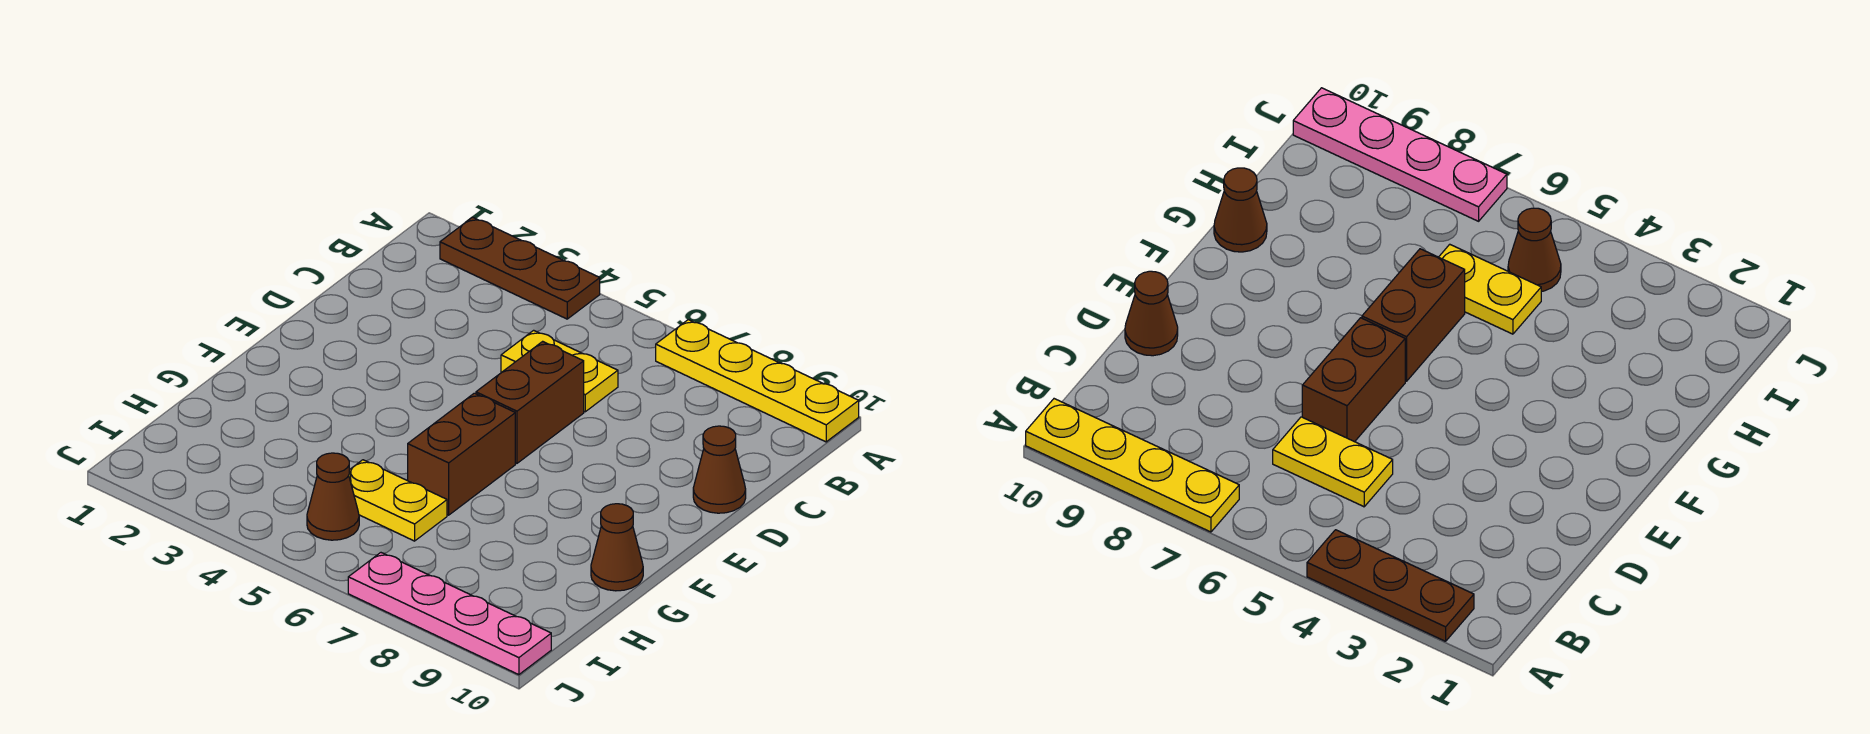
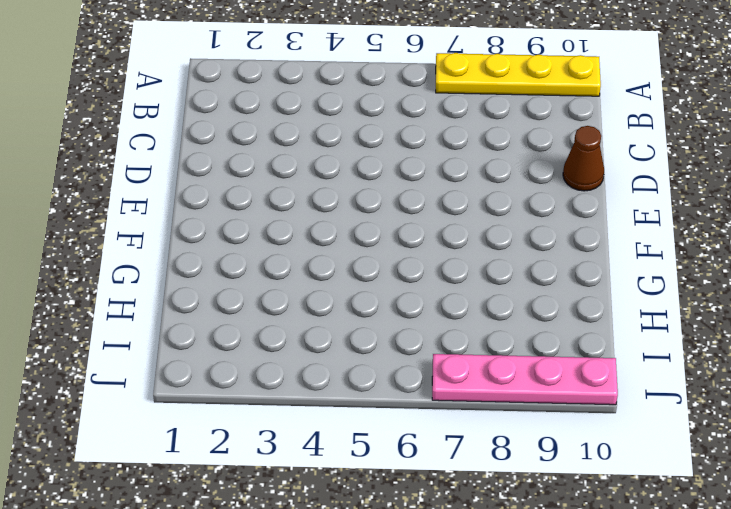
none -> brown plate A2:A4 level 1
none -> yellow plate C5:C6 level 1

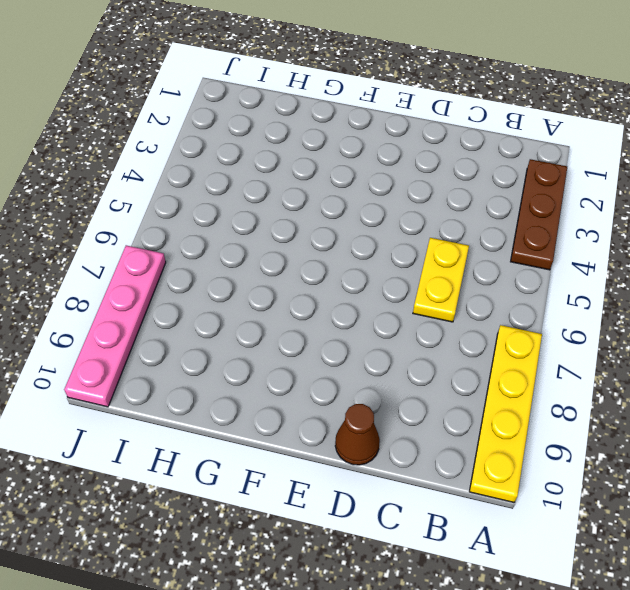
none -> brown brick D6:E6 level 1
none -> brown brick F6:G6 level 1

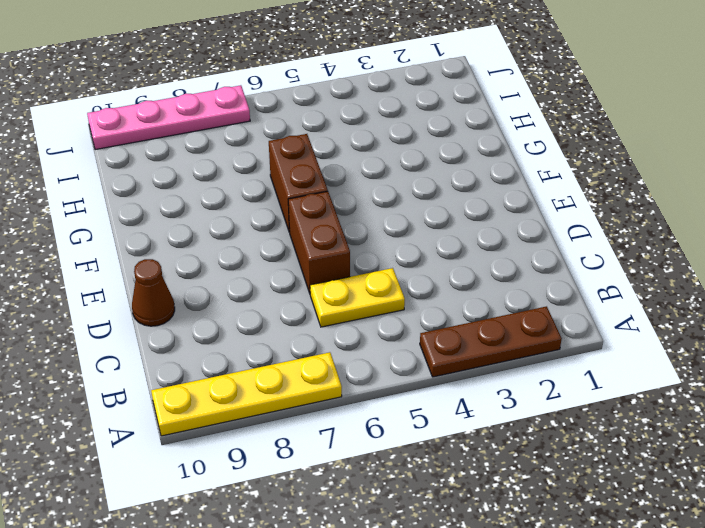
none -> brown cone G10 level 1
none -> yellow plate H5:H6 level 1

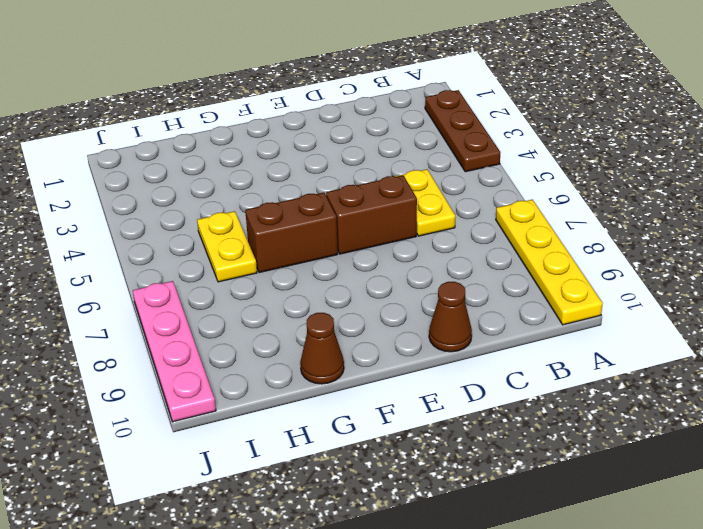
none -> brown cone I5 level 1

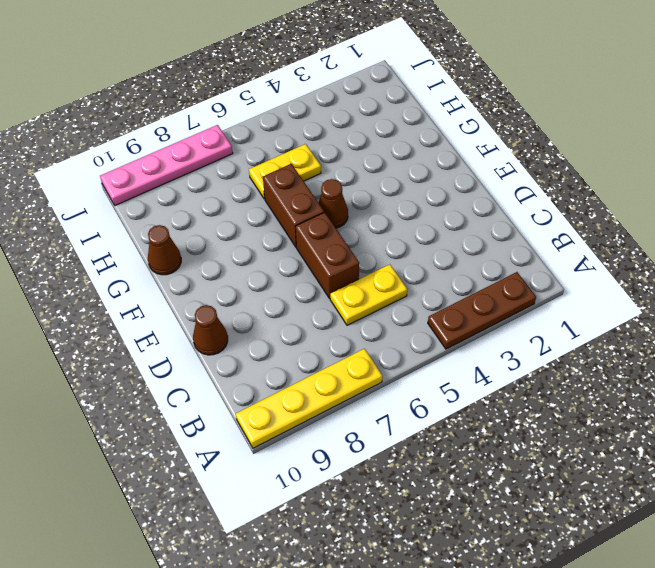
brown cone F5 level 1 -> brown cone I5 level 1

